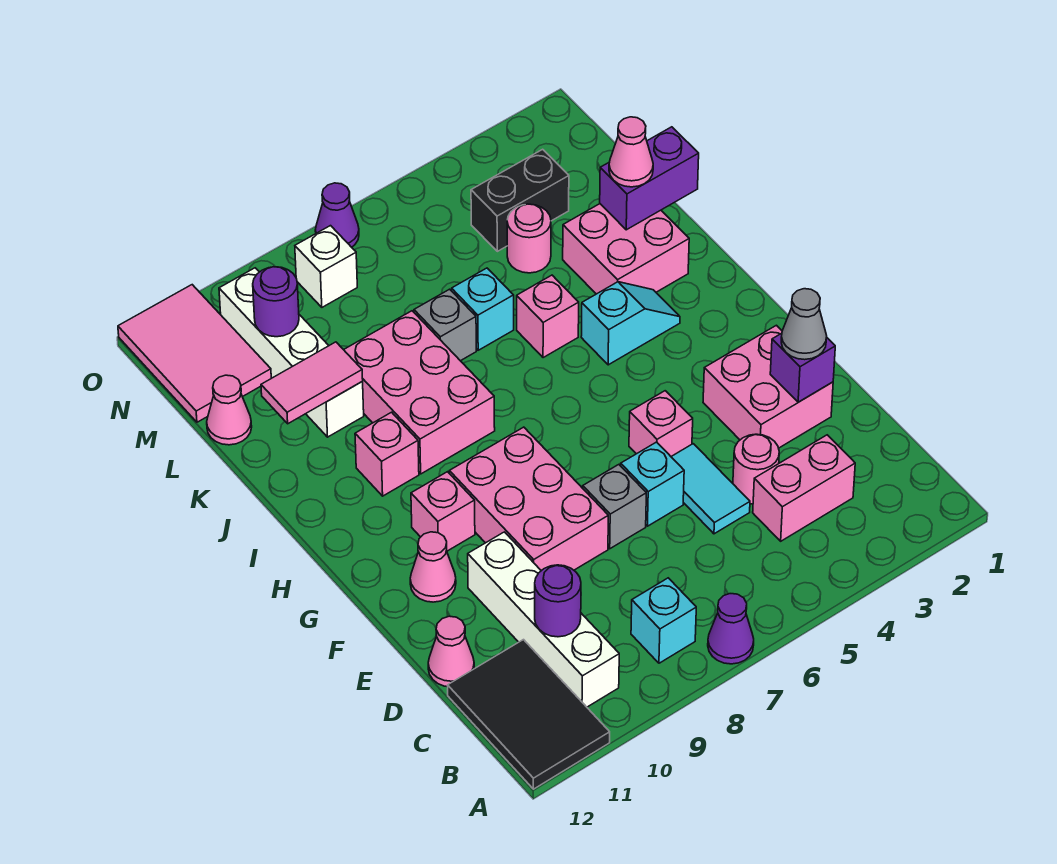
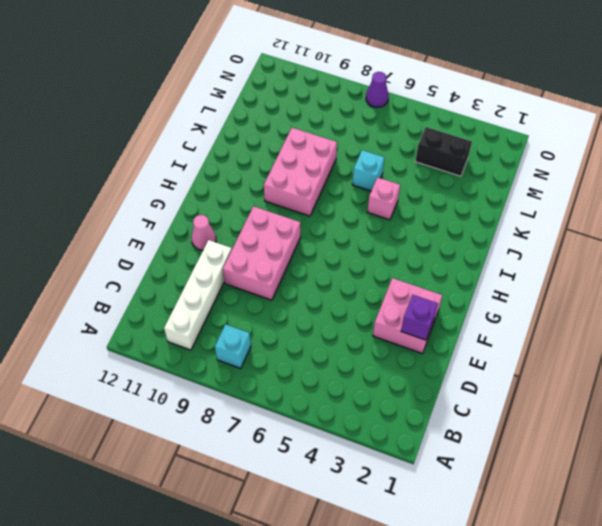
none -> purple cone A7 level 1
none -> black tile A11:C12 level 1
none -> pink brick C3:C4 level 1
none -> pink round brick D4 level 1

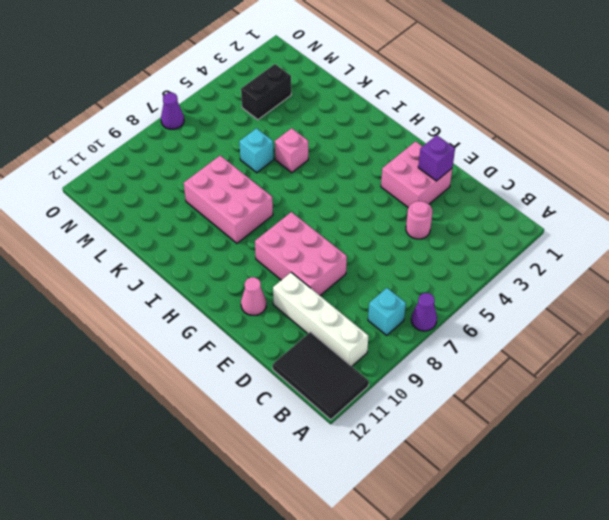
none -> pink brick C3:C4 level 1
none -> cyan tile D5:E5 level 1
none -> pink cone D12 level 1
none -> cyan brick E6 level 1

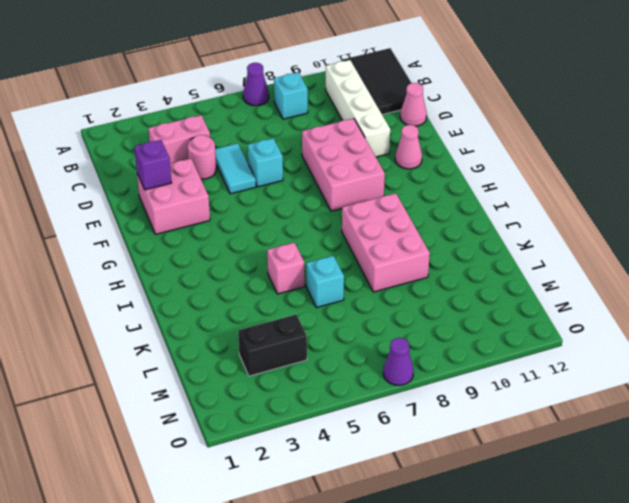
none -> grey brick E7 level 1
none -> pink brick F5 level 1
none -> pink brick G10 level 1
none -> cyan slope I3:I4 level 1 top 4

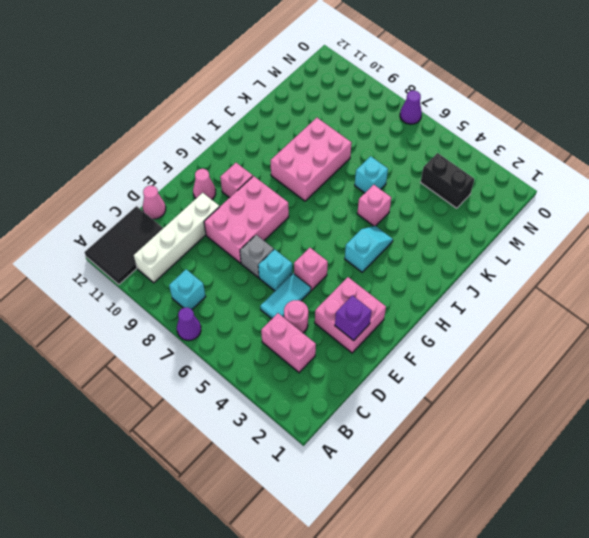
cyan slope H4:I4 level 1 top H -> cyan slope I3:I4 level 1 top 4
none -> pink brick I10 level 1
none -> pink brick J2:K3 level 1
none -> grey brick K7 level 1
none -> white brick K10:N10 level 1

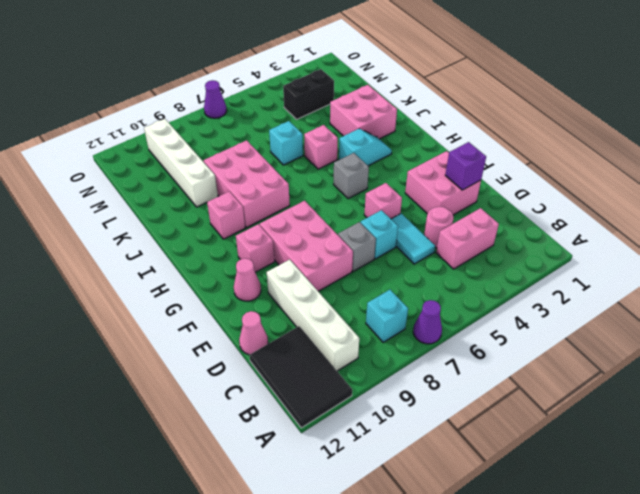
grey brick H5 level 1 -> grey brick K7 level 1
none -> pink round brick L4 level 1
none -> pink cone L12 level 1
none -> pink tile M11:O12 level 1
none -> white brick N8 level 1

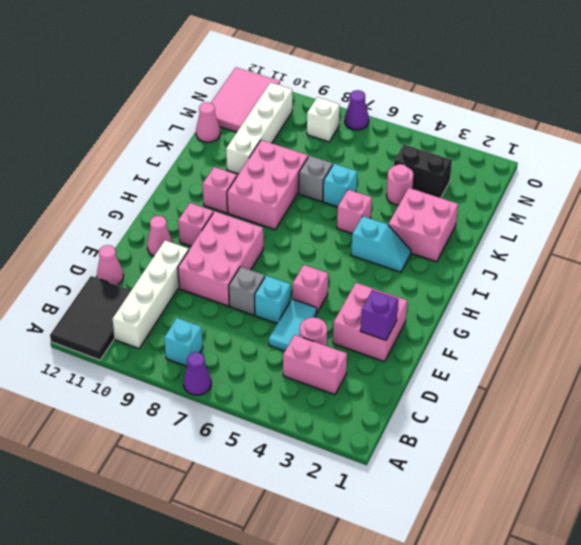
none -> purple round brick C10 level 2
none -> purple brick K1:K2 level 2
none -> pink tile K10:K11 level 2
none -> purple round brick M10 level 2

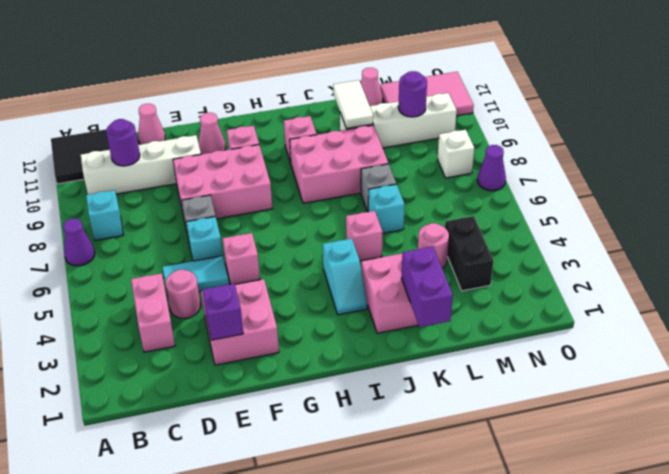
white tile K10:K11 level 2 -> pink tile K10:K11 level 2
none -> grey cone E2 level 3
none -> pink cone K2 level 3

